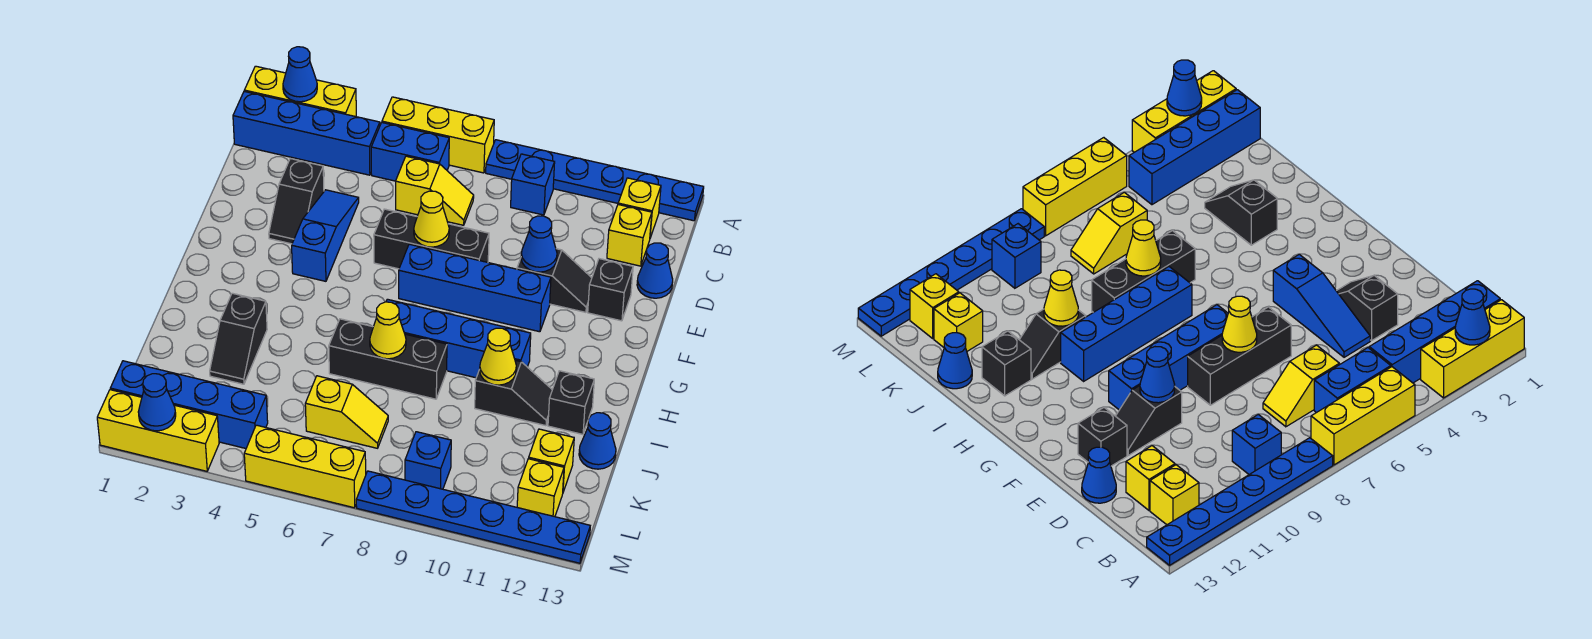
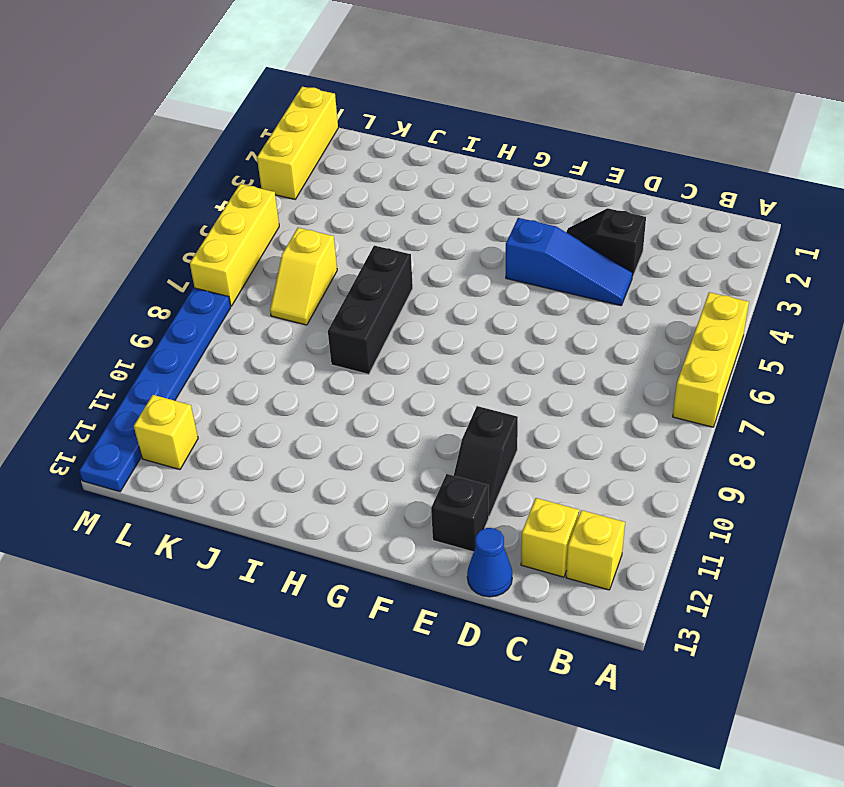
none -> yellow brick A1:A3 level 1
none -> blue plate A8:A13 level 1
none -> blue brick B1:B4 level 1
none -> blue brick B5:B6 level 1

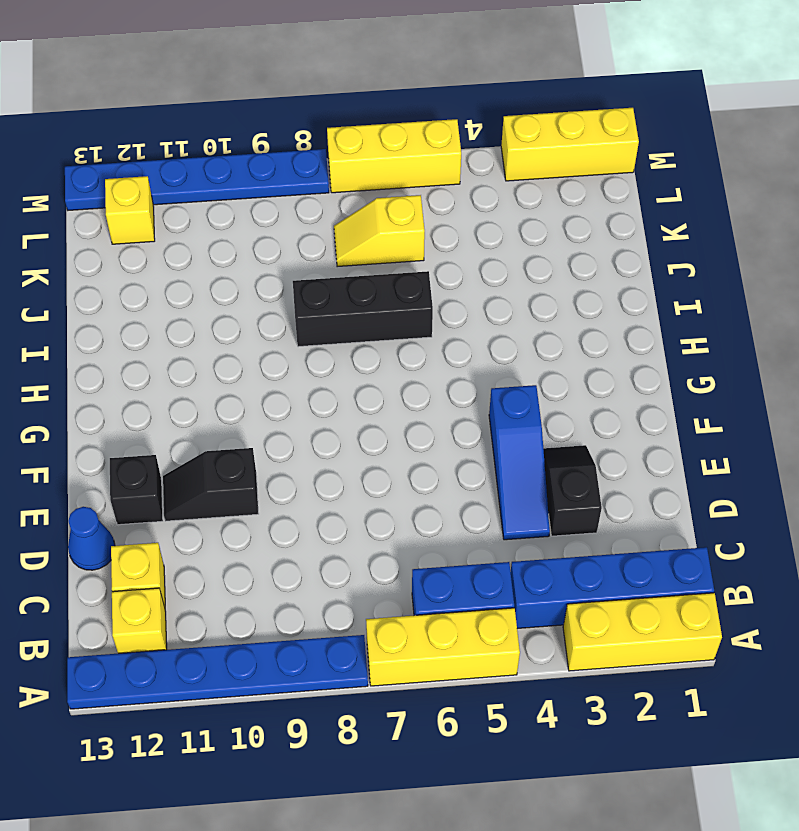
none -> blue brick B9 level 1
none -> yellow slope C6:C7 level 1 top 6
none -> black brick E6:E8 level 1
none -> blue brick F7:F10 level 1

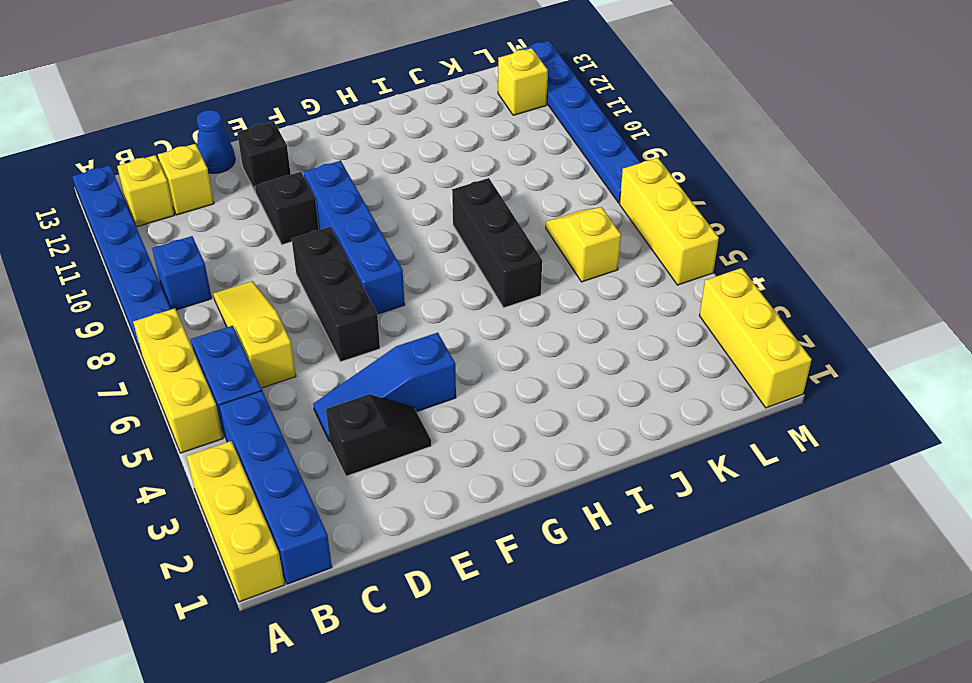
yellow slope C6:C8 level 1 top 6 -> yellow slope C6:C7 level 1 top 6
none -> blue brick H7:H10 level 1
none -> black slope I3:J3 level 1 top I
none -> black slope I10:I11 level 1 top 10
none -> black brick I12 level 1

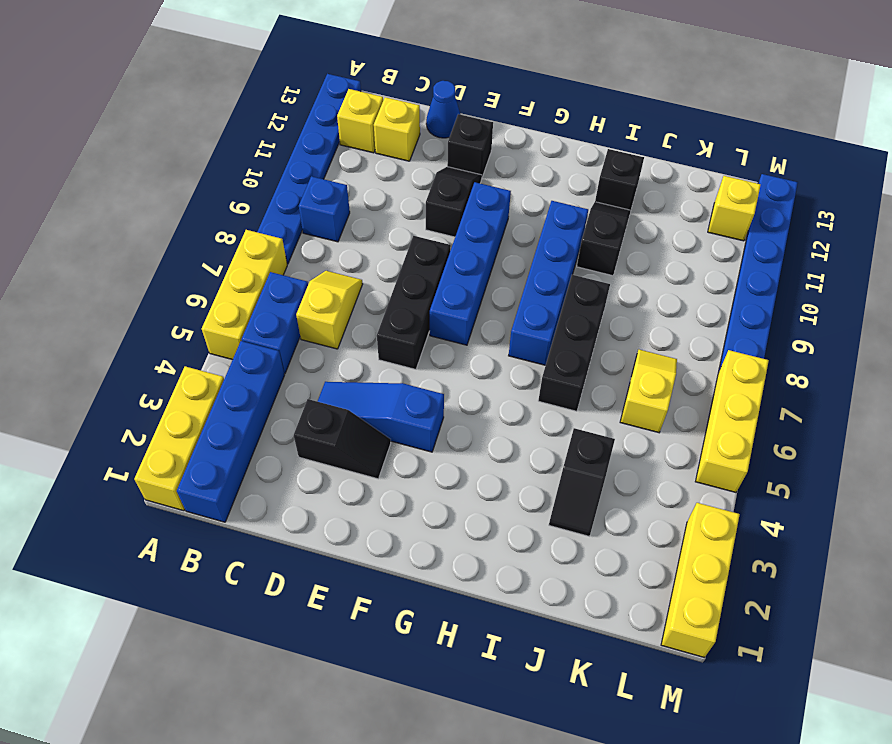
black slope J3:J4 level 1 top 4 -> black slope I3:J3 level 1 top I
none -> blue cone J13 level 1
none -> yellow brick K12 level 1
none -> blue brick L1:L4 level 1
none -> blue brick L9 level 1

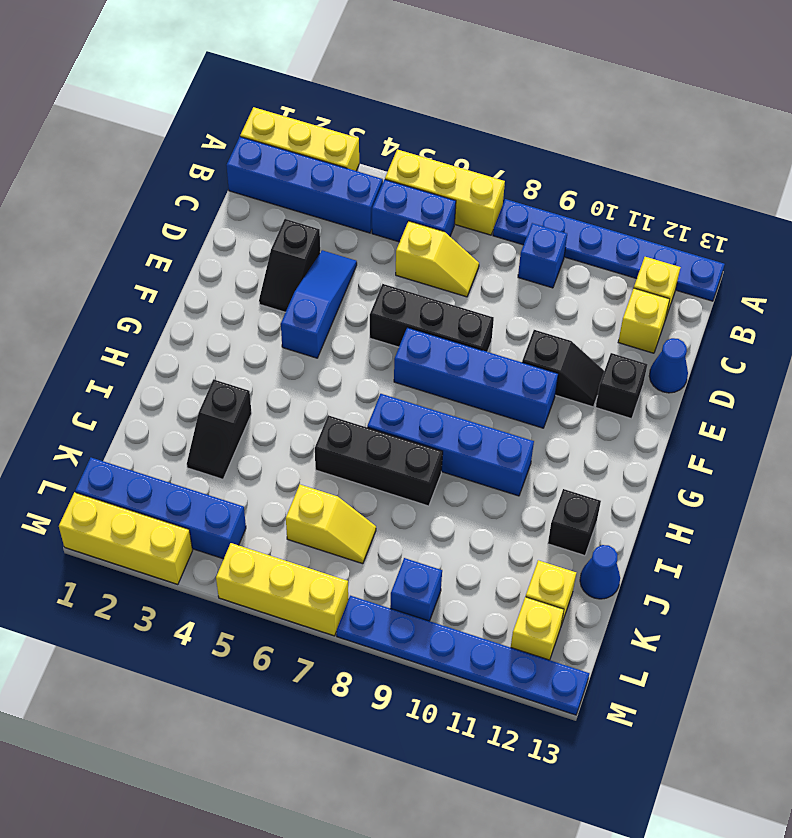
none -> black slope I10:I11 level 1 top 10
none -> blue cone A2 level 2
none -> yellow cone E7 level 2
none -> blue cone E10 level 2

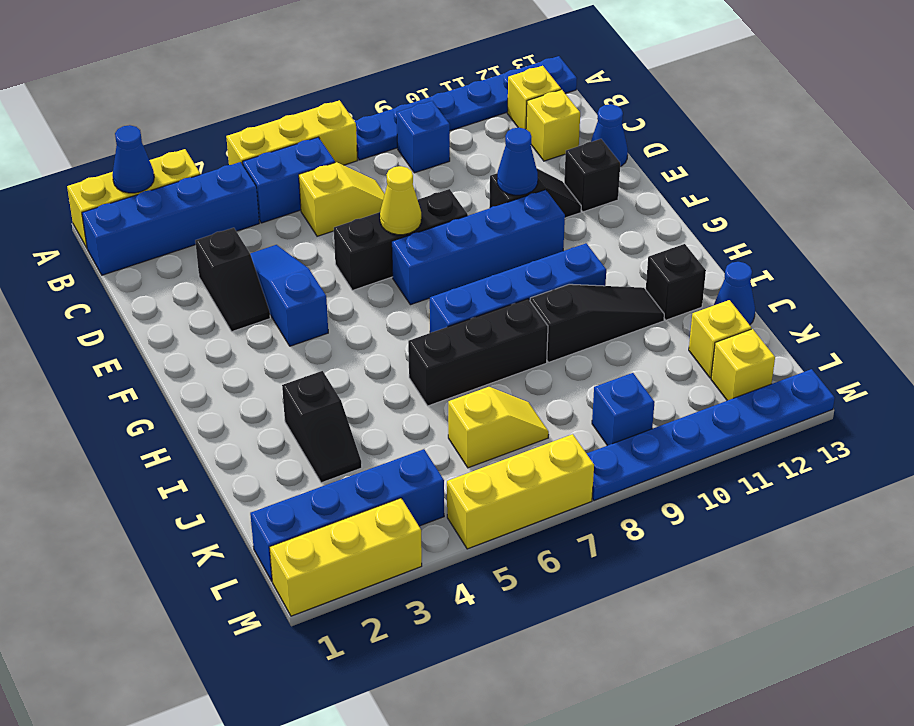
black slope I9:I11 level 1 top 9 -> black slope I10:I11 level 1 top 10
none -> yellow cone I7 level 2
none -> yellow cone I10 level 2
none -> blue cone M2 level 2

